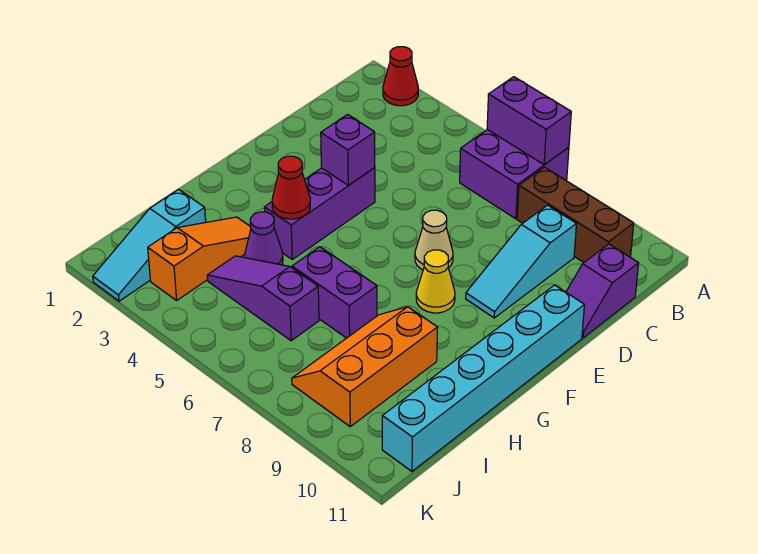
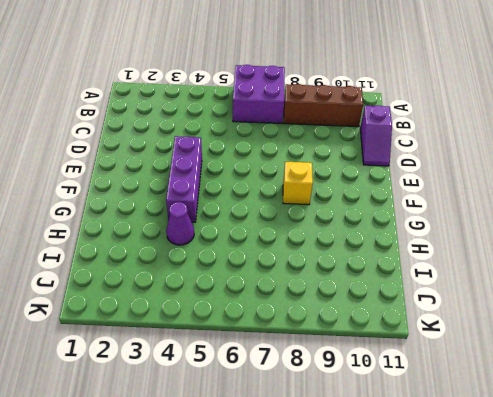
yellow brick F8 level 1 -> yellow cone F8 level 1
none -> red cone A2 level 1
none -> cyan slope C9:E9 level 1 top C
none -> tan cone E7 level 1

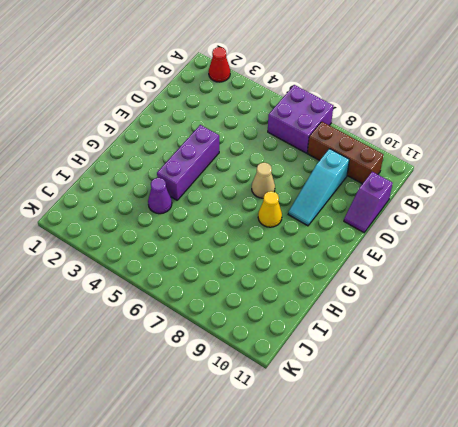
none -> cyan brick E11:J11 level 1
none -> orange slope H3:J3 level 1 top J
none -> purple brick H6:H7 level 1

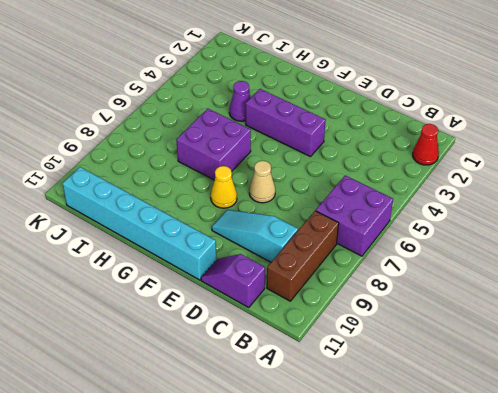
purple brick G6:H7 level 1 -> purple brick H6:H7 level 1
none -> orange slope H3:J3 level 1 top J
none -> orange slope H8:J9 level 1 top 9
none -> cyan slope I2:K2 level 1 top I

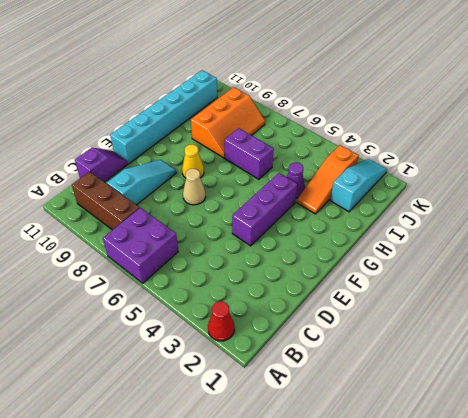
none -> purple slope I4:I6 level 1 top 6
none -> purple brick A6:A7 level 2
none -> purple brick E4 level 2

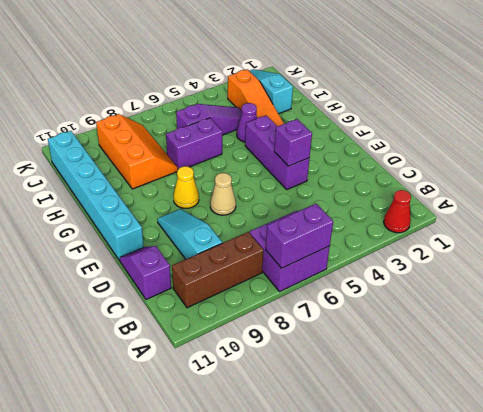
none -> red cone G4 level 2

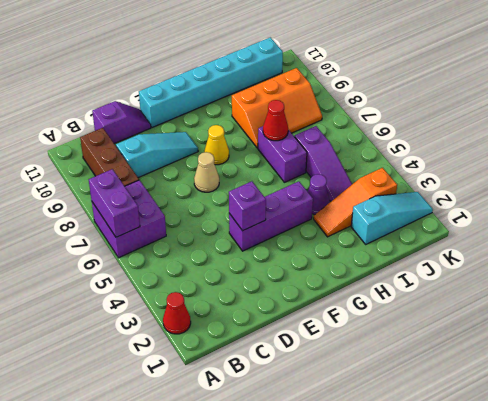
red cone H7 level 2 -> red cone G4 level 2

